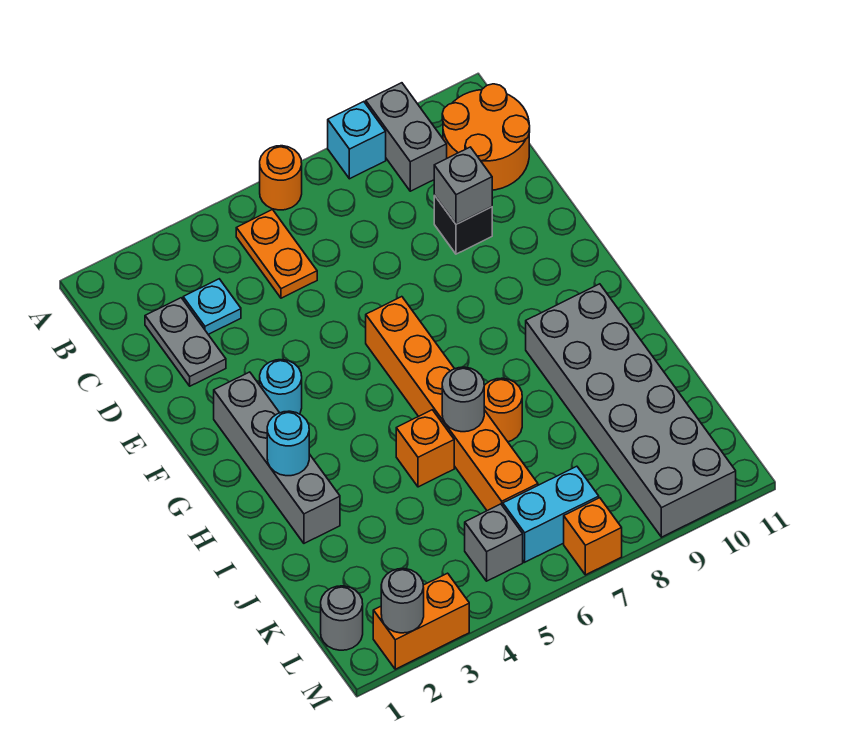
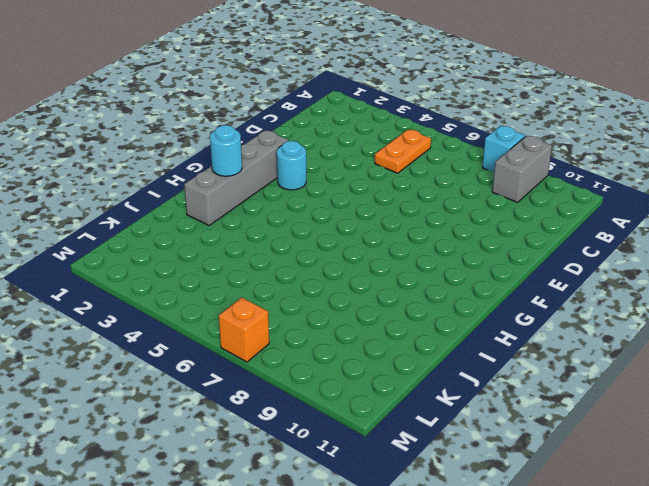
none -> orange round brick A6 level 1
none -> orange round brick B10:C11 level 1
none -> grey plate C2:D2 level 1

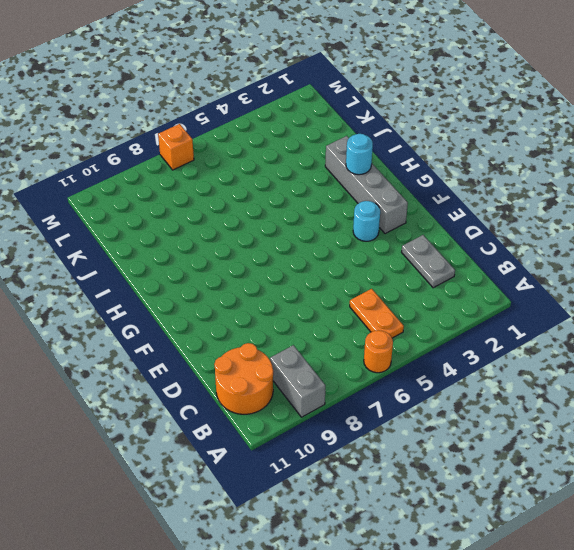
none -> cyan brick A8 level 1
none -> cyan plate C3 level 1
none -> black brick D9 level 1

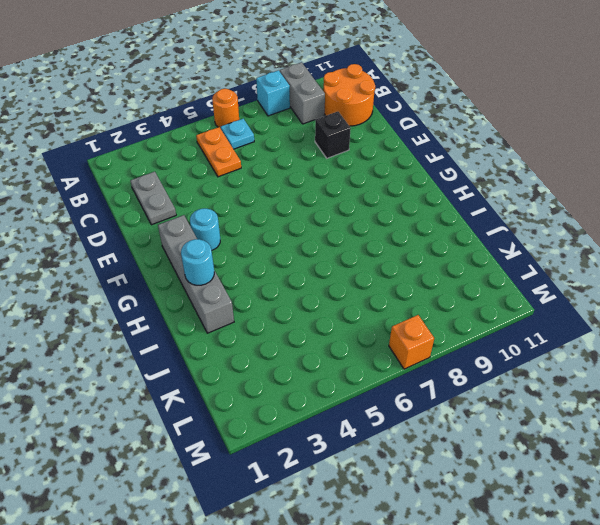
cyan plate B6 level 1 -> cyan plate C3 level 1
none -> orange brick F6:K6 level 1
none -> grey brick H9:M10 level 1
none -> orange brick I5 level 1

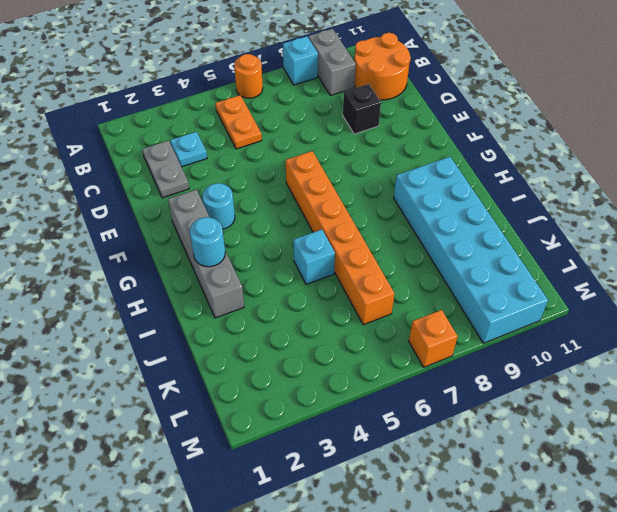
cyan brick H9:M10 level 1 -> grey brick H9:M10 level 1
cyan brick I5 level 1 -> orange brick I5 level 1
none -> orange round brick I7 level 1
none -> grey round brick L1 level 1
none -> grey brick L5 level 1

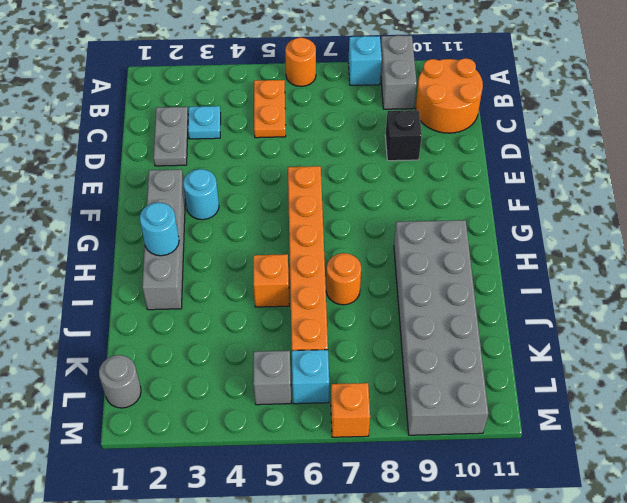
cyan brick L6 level 1 -> cyan brick L6:L7 level 1
none -> orange brick M2:M3 level 1
none -> grey brick D9 level 2
none -> grey round brick I6 level 2

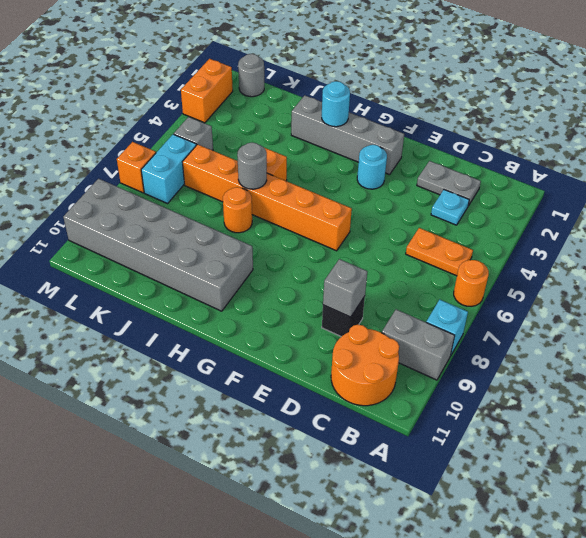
none -> grey round brick M2 level 2

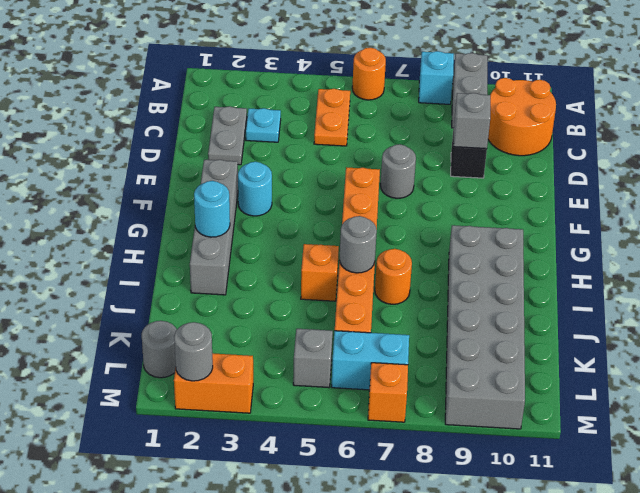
grey round brick E7 level 1 -> none

